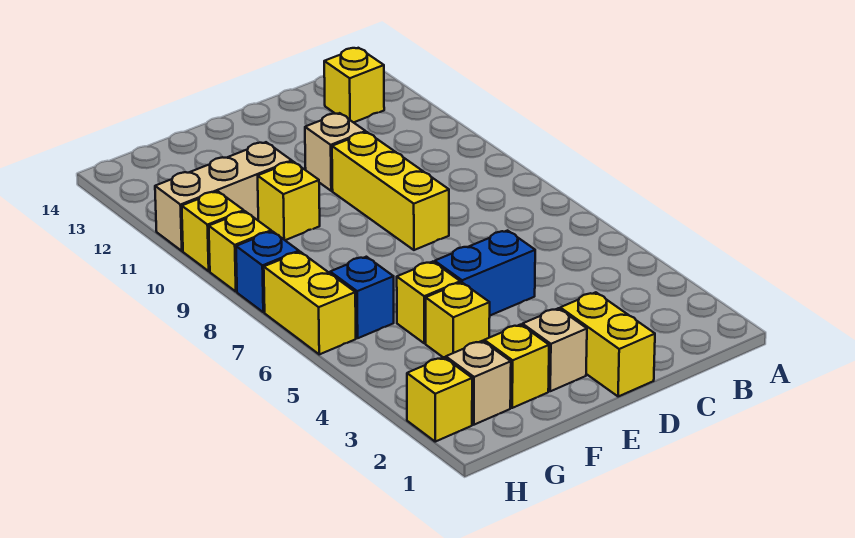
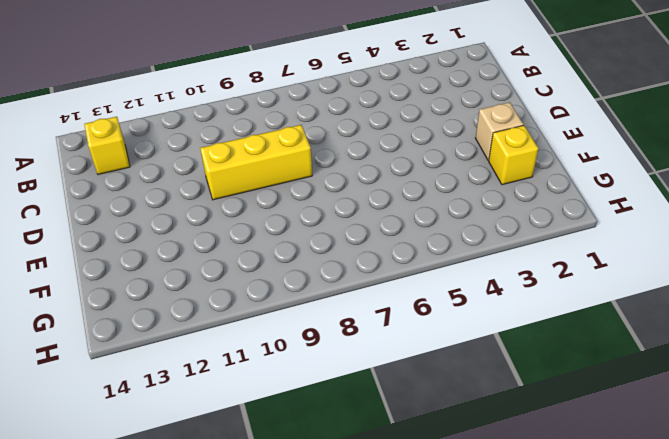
none -> yellow brick D1:D2 level 1
none -> blue brick D5:E5 level 1
none -> tan brick D11 level 1

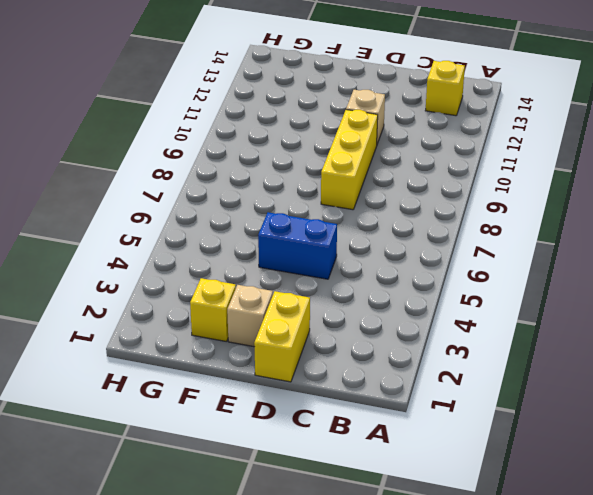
none -> yellow brick F4 level 1
none -> yellow brick F5 level 1
none -> yellow brick F10 level 1

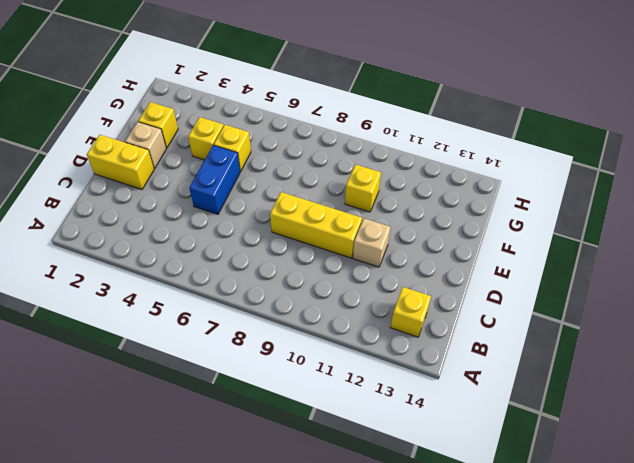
none -> tan brick F11:H11 level 1
none -> tan brick G2 level 1
none -> blue brick G6 level 1

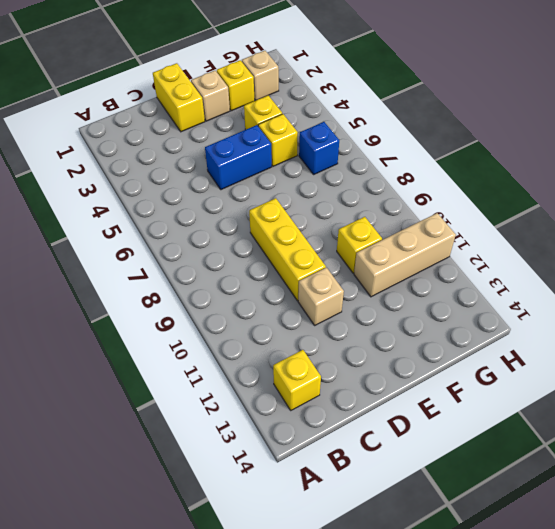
none -> yellow brick H2 level 1
none -> yellow brick H6:H7 level 1
none -> blue brick H8 level 1

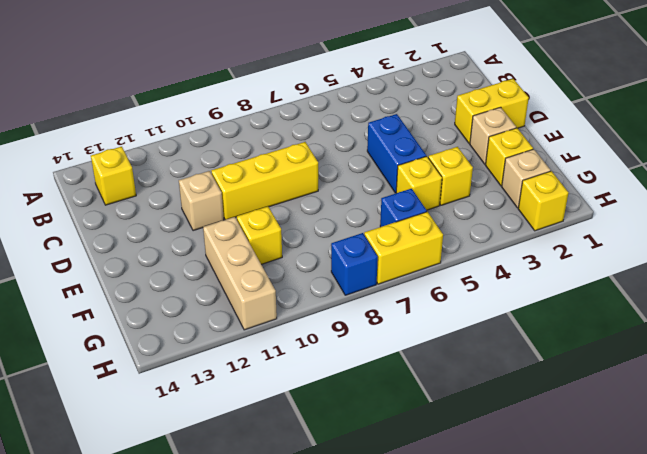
none -> yellow brick H9 level 1
none -> yellow brick H10 level 1

